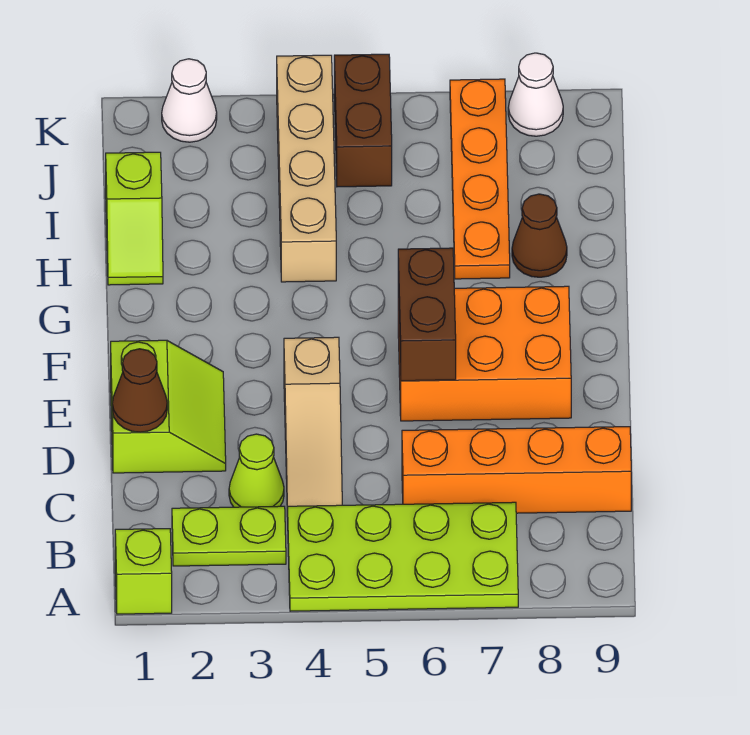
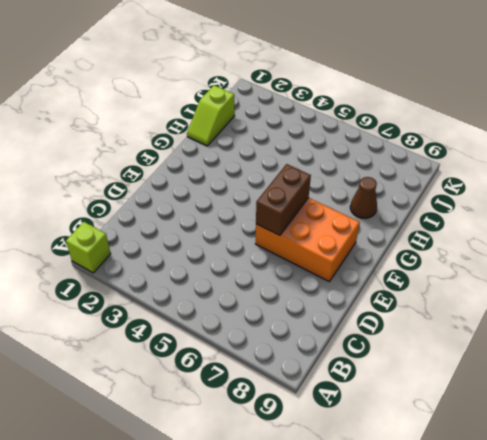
none -> lime plate A4:B7 level 1
none -> lime plate B2:B3 level 1
none -> lime cone C3 level 1

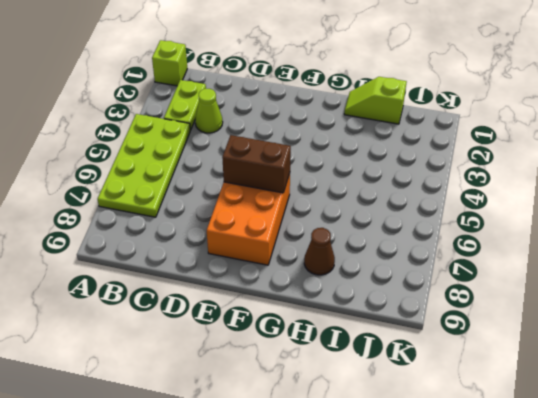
none -> tan slope C4:E4 level 1 top E
none -> orange brick C6:C9 level 1
none -> lime slope D1:E2 level 1 top 1

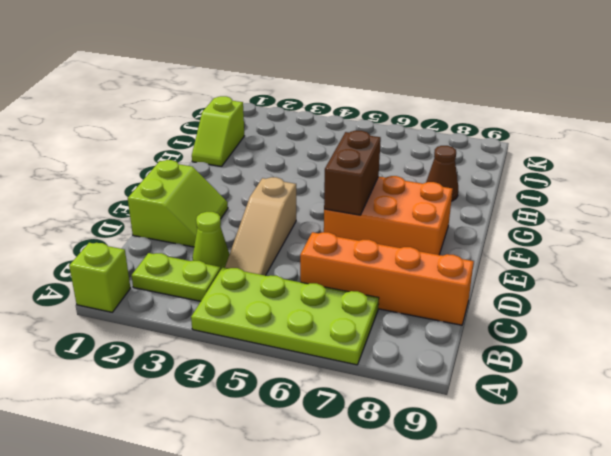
none -> tan brick H4:K4 level 1
none -> orange plate H7:K7 level 1
none -> brown brick J5:K5 level 1

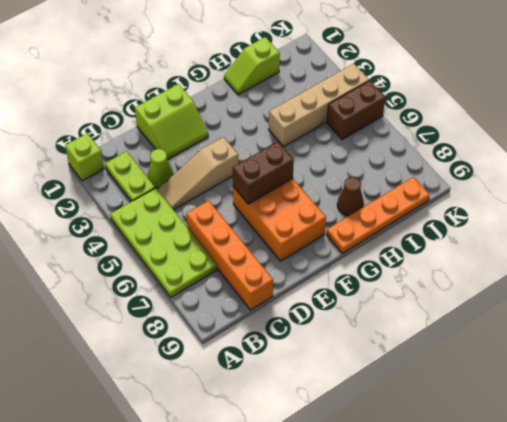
orange plate G9:J9 level 1 -> orange plate H7:K7 level 1
none -> white cone K2 level 1
none -> white cone K8 level 1
none -> brown cone D1 level 2

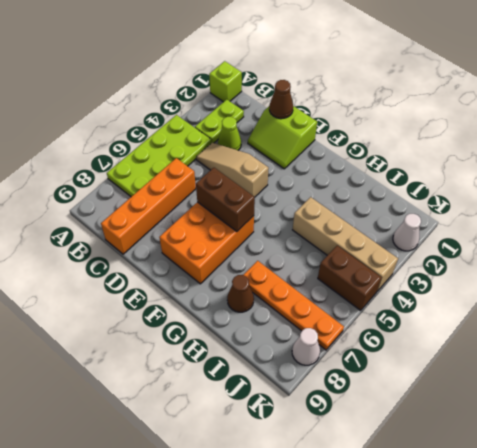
none -> lime slope H1:I1 level 1 top I

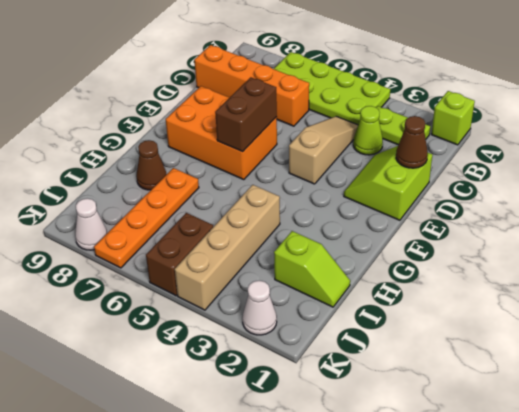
lime slope I1:I2 level 1 top 2 -> lime slope H1:I1 level 1 top I

